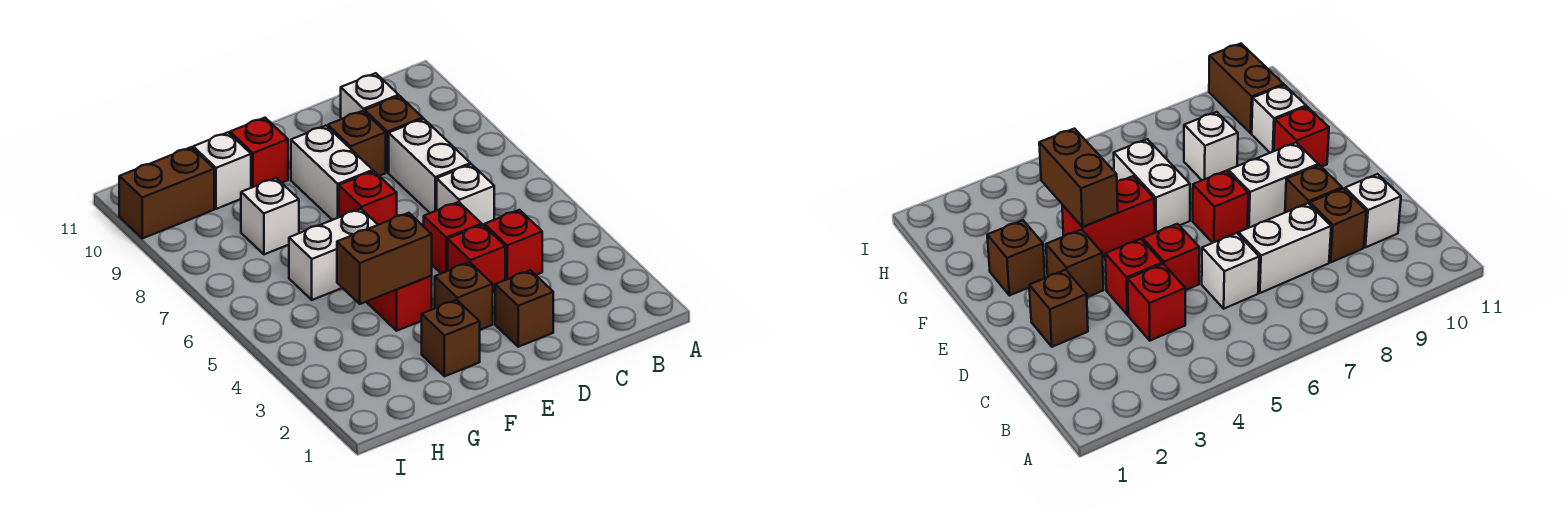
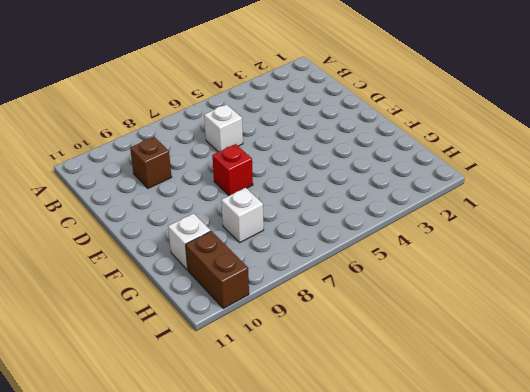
none -> red brick C4 level 1
none -> white brick C7:C8 level 1
none -> white brick C10 level 1

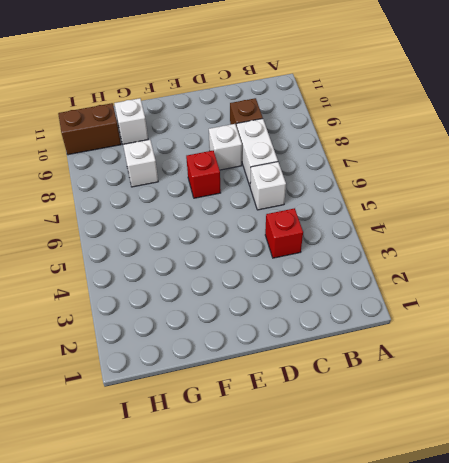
white brick D8 level 1 -> white brick C10 level 1
none -> brown brick D2 level 1
none -> red brick D4 level 1
none -> red brick D5 level 1

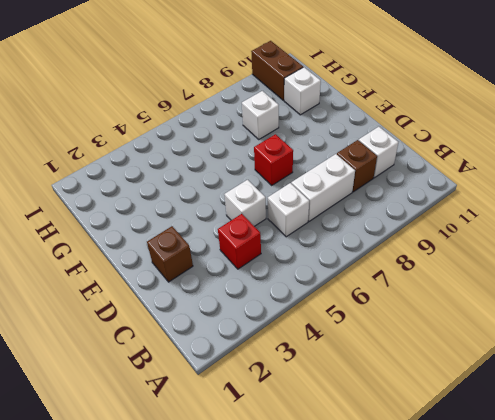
white brick D5 level 1 -> red brick D5 level 1
none -> red brick D4 level 1
none -> brown brick D9 level 1
none -> brown brick E3 level 1

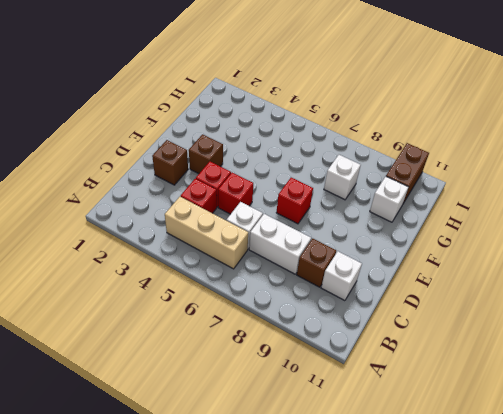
tan brick B4:B6 level 1 -> none
none -> brown brick D9 level 1
none -> white brick E8:E9 level 1
none -> brown brick F2 level 1

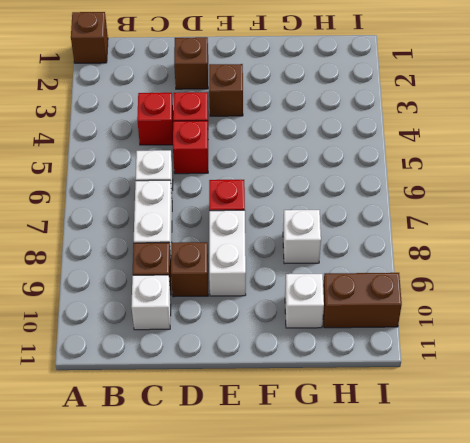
brown brick A1 level 1 -> brown brick F2 level 1
none -> red brick F4:F5 level 1
none -> white brick F6:G6 level 1
none -> red brick F10 level 1

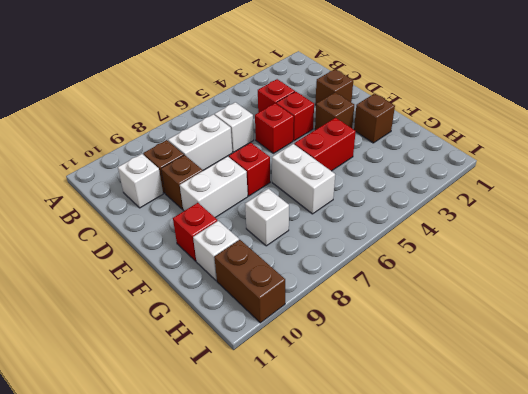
none -> brown brick F4:G4 level 2

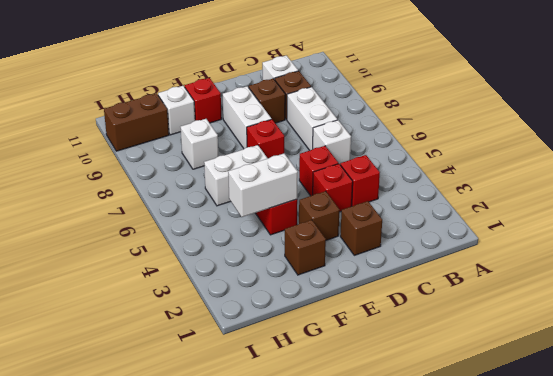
white brick F4:G4 level 2 -> brown brick F4:G4 level 2

